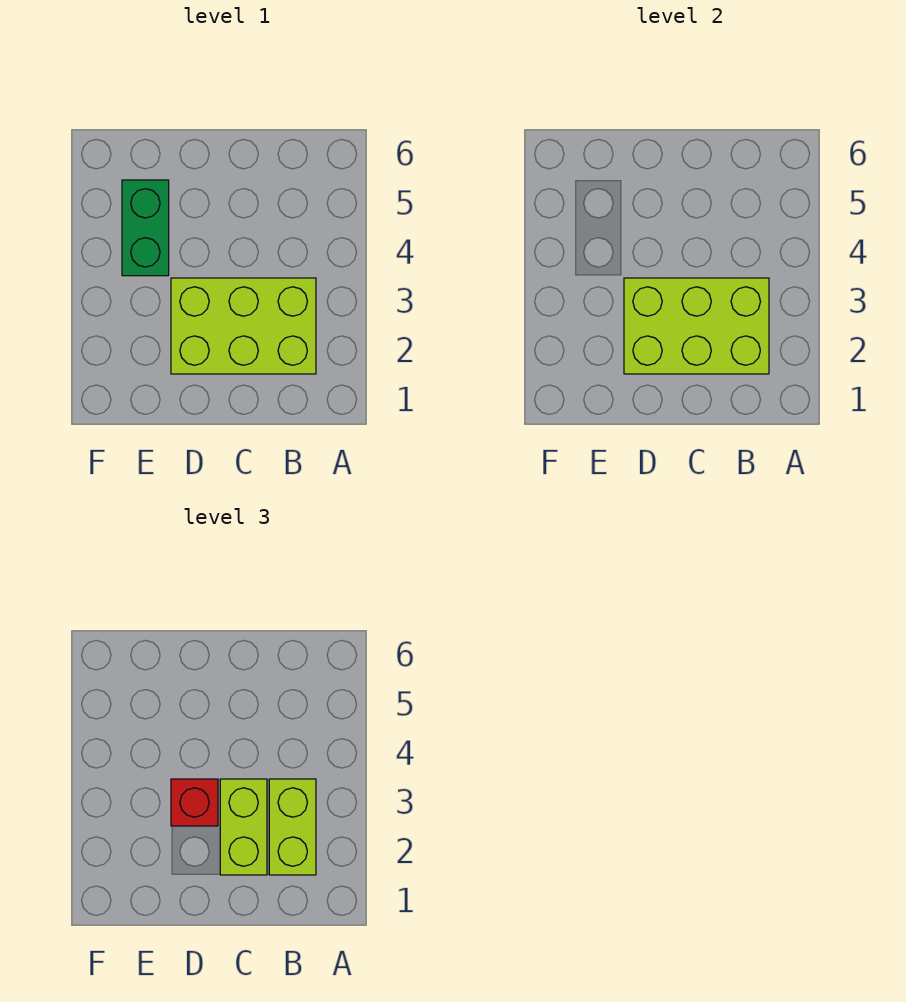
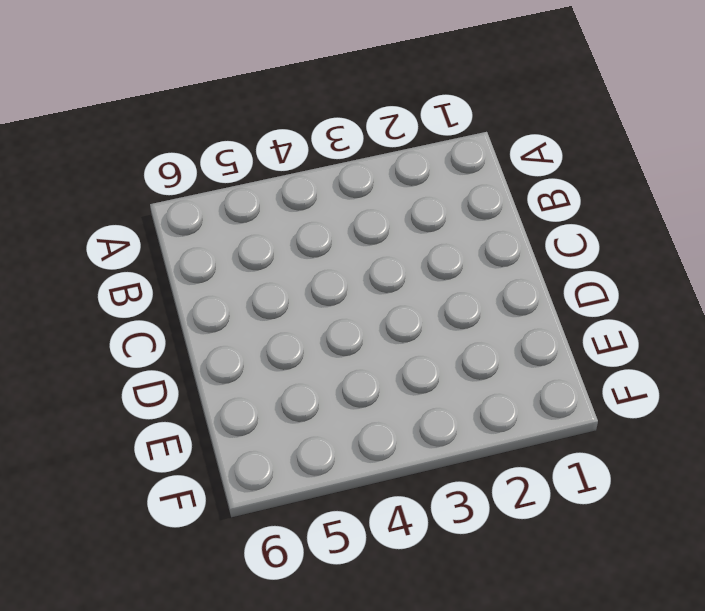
none -> lime brick B2:D3 level 1
none -> green brick E4:E5 level 1

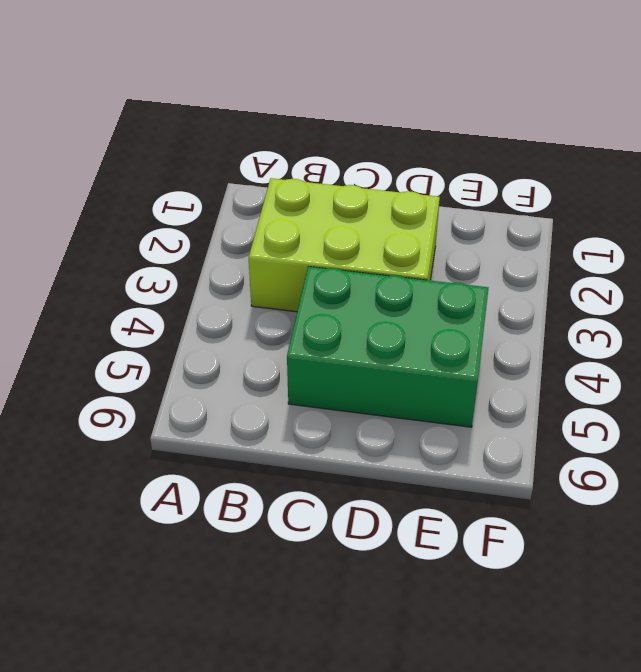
green brick C4:E5 level 1 -> green brick E4:E5 level 1
none -> lime brick B2:D3 level 2
none -> lime brick B2:B3 level 3

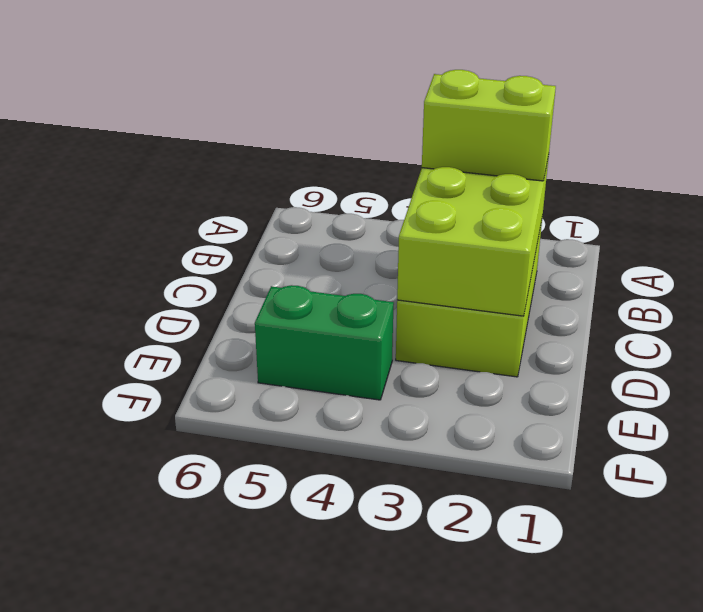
none -> lime brick C2:C3 level 3
none -> red brick D3 level 3

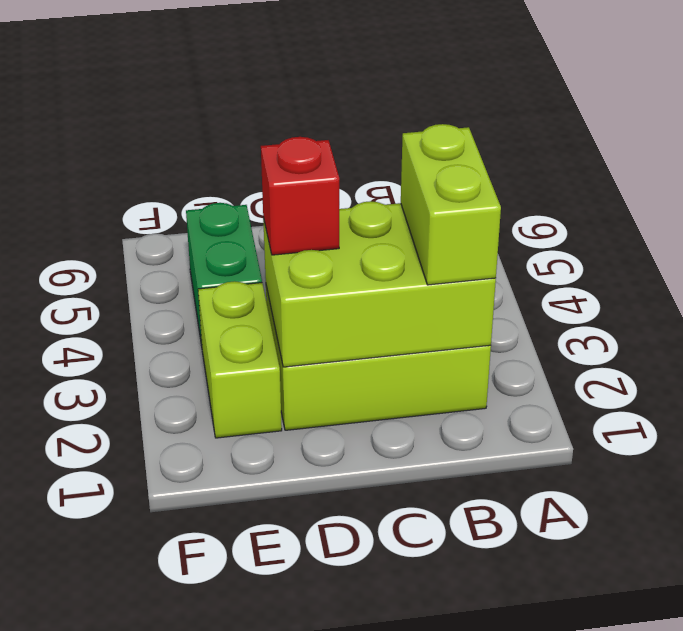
lime brick E2:E3 level 1 -> lime brick C2:C3 level 3

